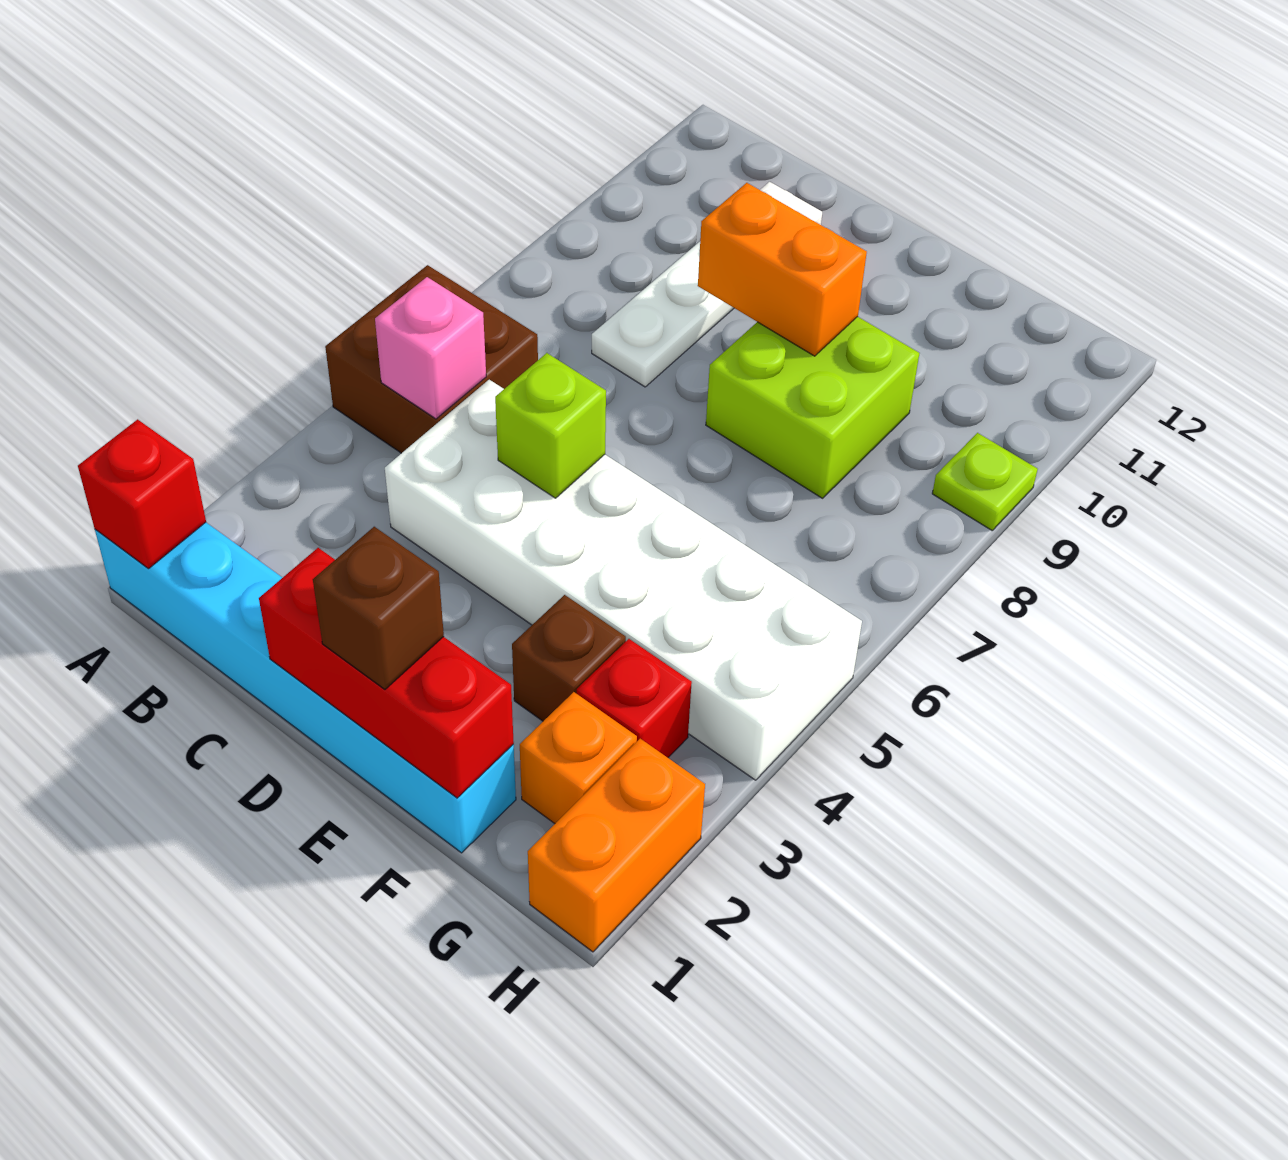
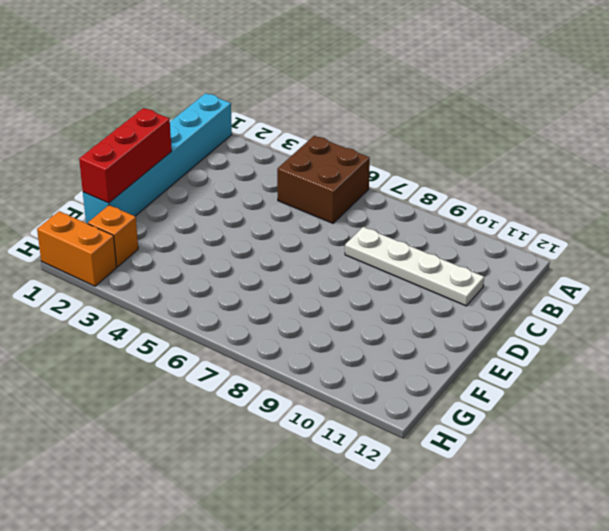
none -> white brick C4:H5 level 1
none -> lime brick E8:F9 level 1
none -> brown brick F3 level 1

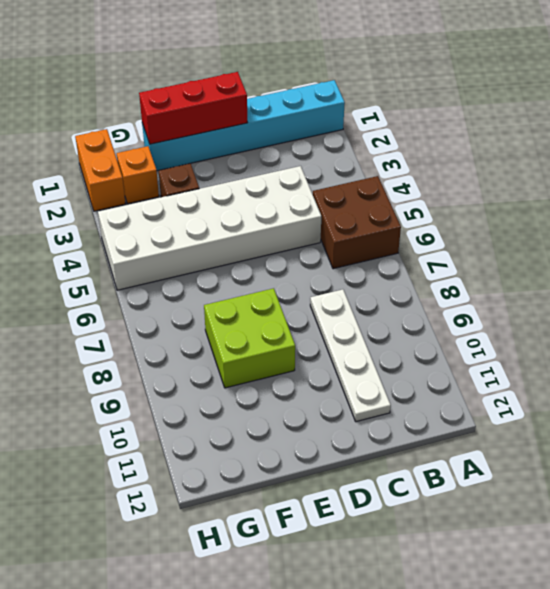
none -> red brick G3 level 1
none -> lime plate H9 level 1
none -> red brick A1 level 2

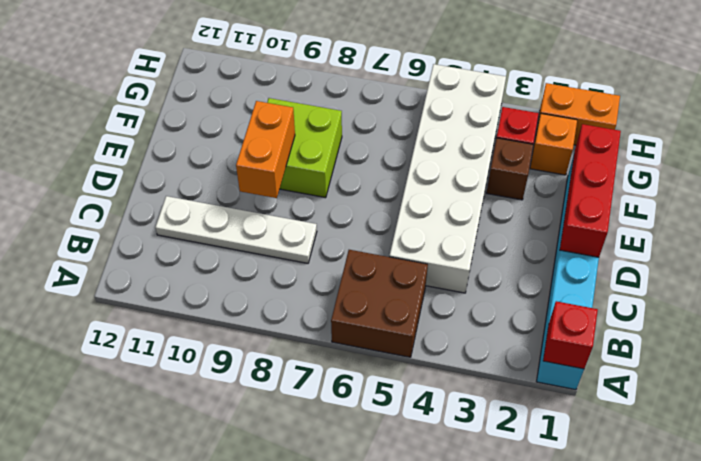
none -> lime plate H9 level 1
none -> pink brick B5 level 2
none -> lime brick D5 level 2

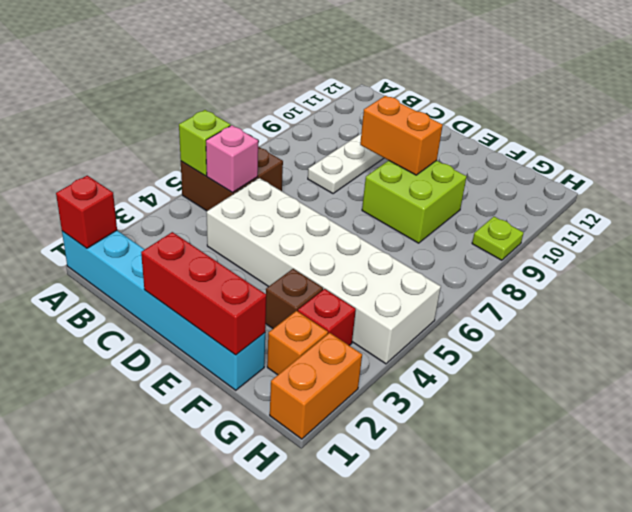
lime brick A5 level 2 -> lime brick D5 level 2
none -> brown brick E1 level 3

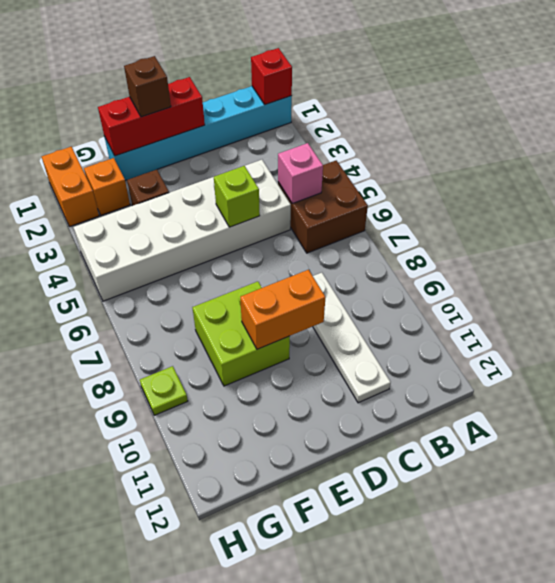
none -> red brick G3 level 1

